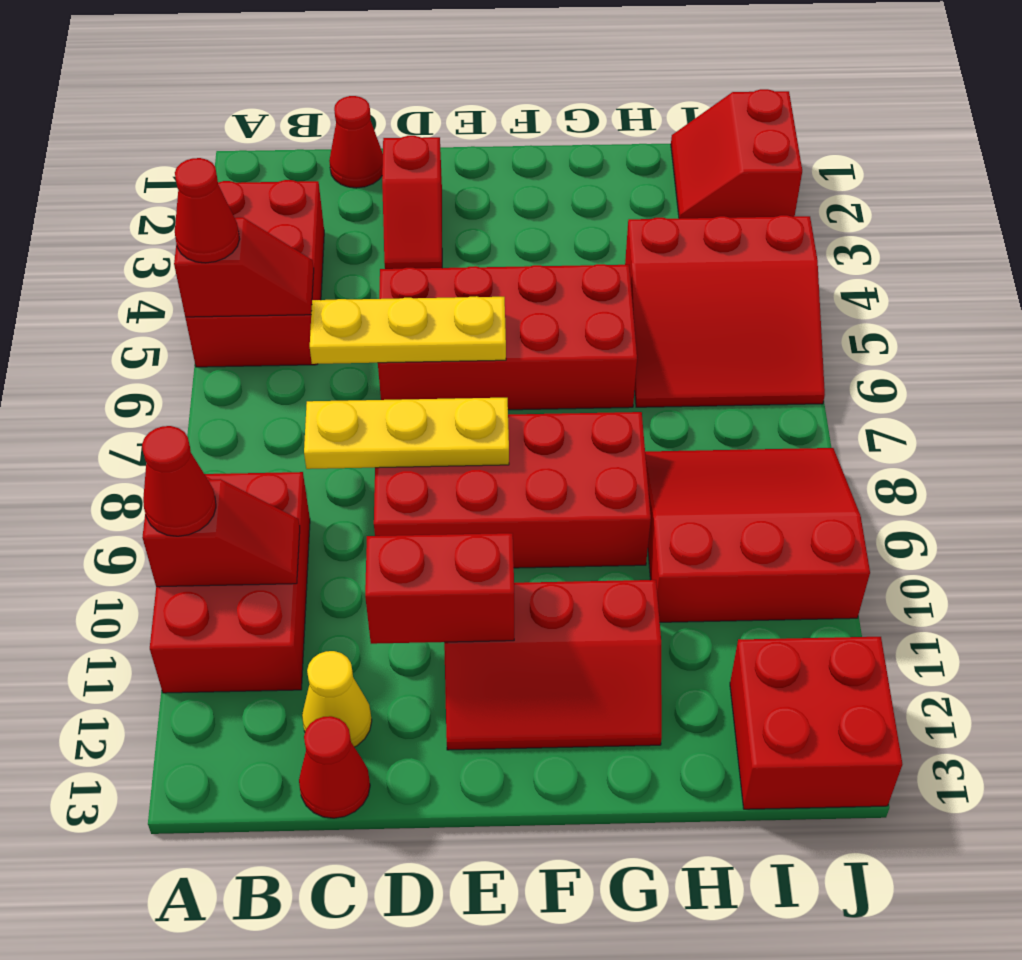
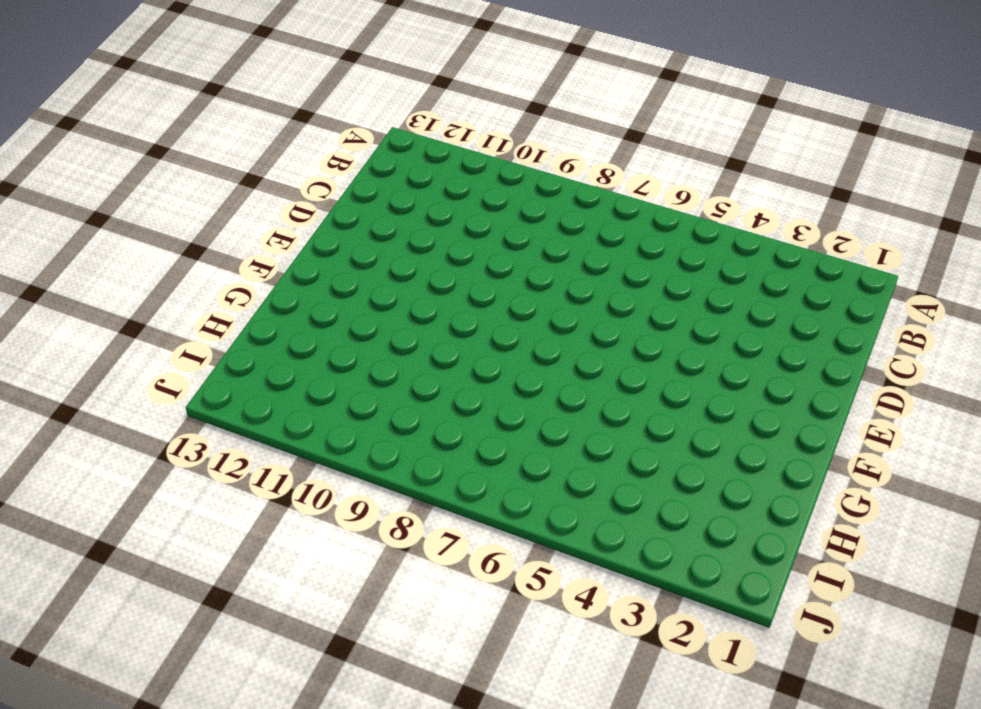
none -> red brick A3:B5 level 1
none -> red brick A9:B11 level 1
none -> red cone C1 level 1

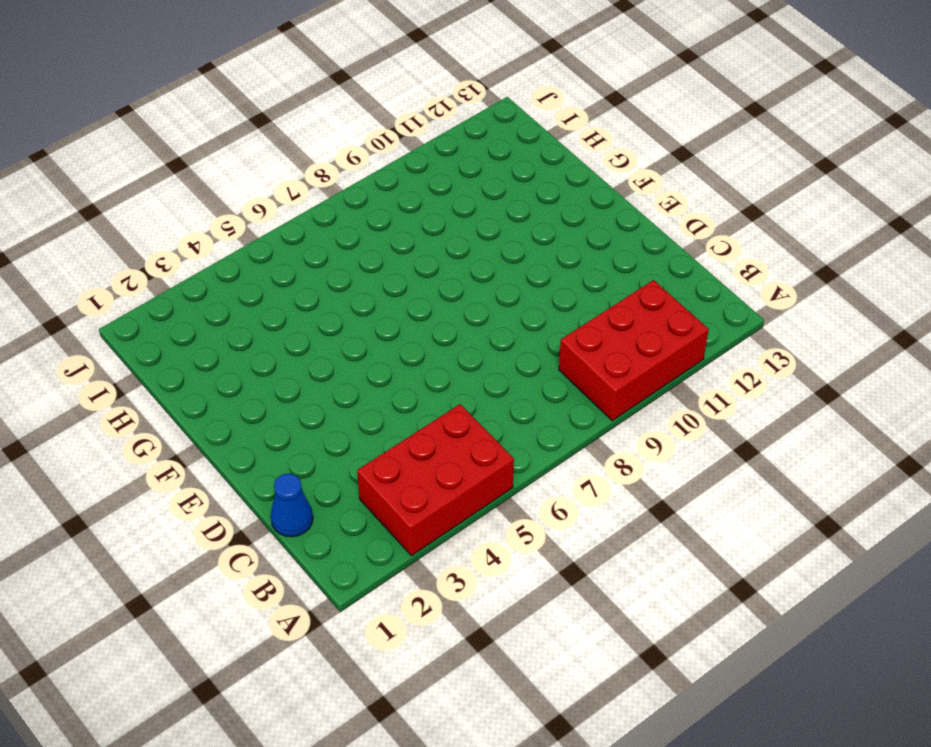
blue cone C1 level 1 -> red cone C1 level 1
none -> yellow cone C12 level 1
none -> red cone C13 level 1
none -> red slope D2:D3 level 1 top 2

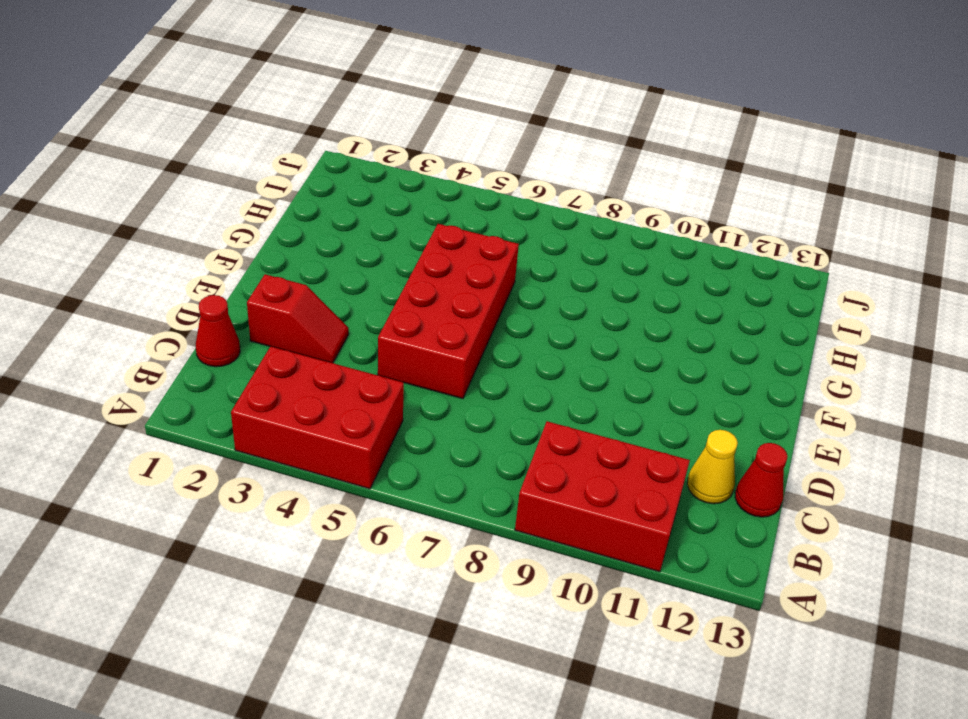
none -> red brick D8:G9 level 1
none -> red slope E11:G12 level 1 top 11
none -> red slope H4:J6 level 1 top 4

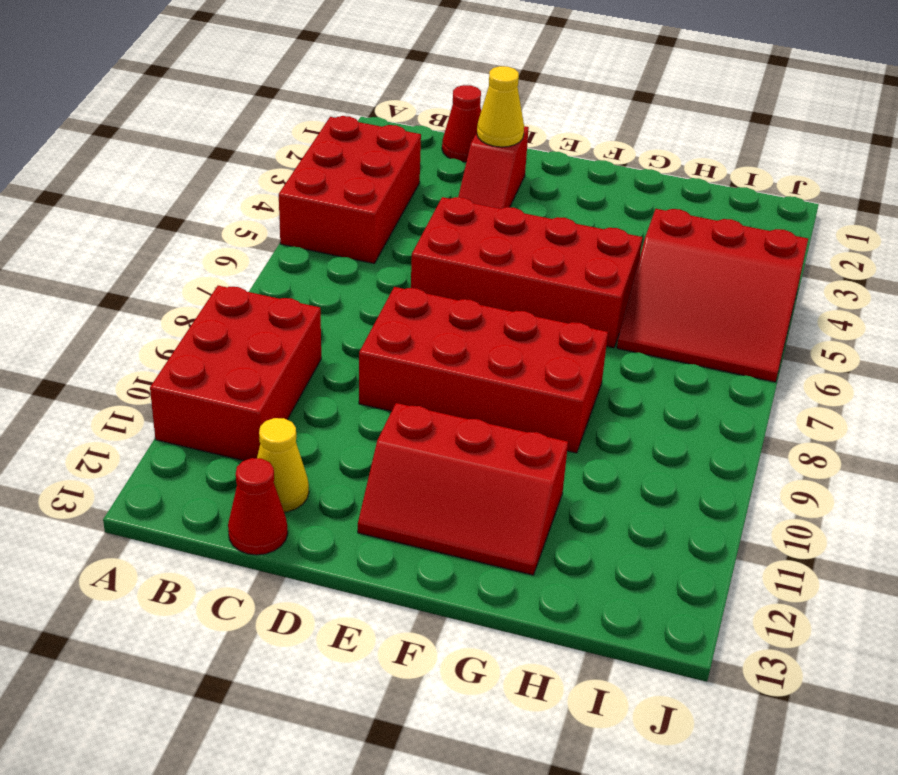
yellow cone D2 level 2 -> none
none -> red slope H8:J10 level 1 top 10
none -> red slope I1:J2 level 1 top J
none -> red brick I12:J13 level 1

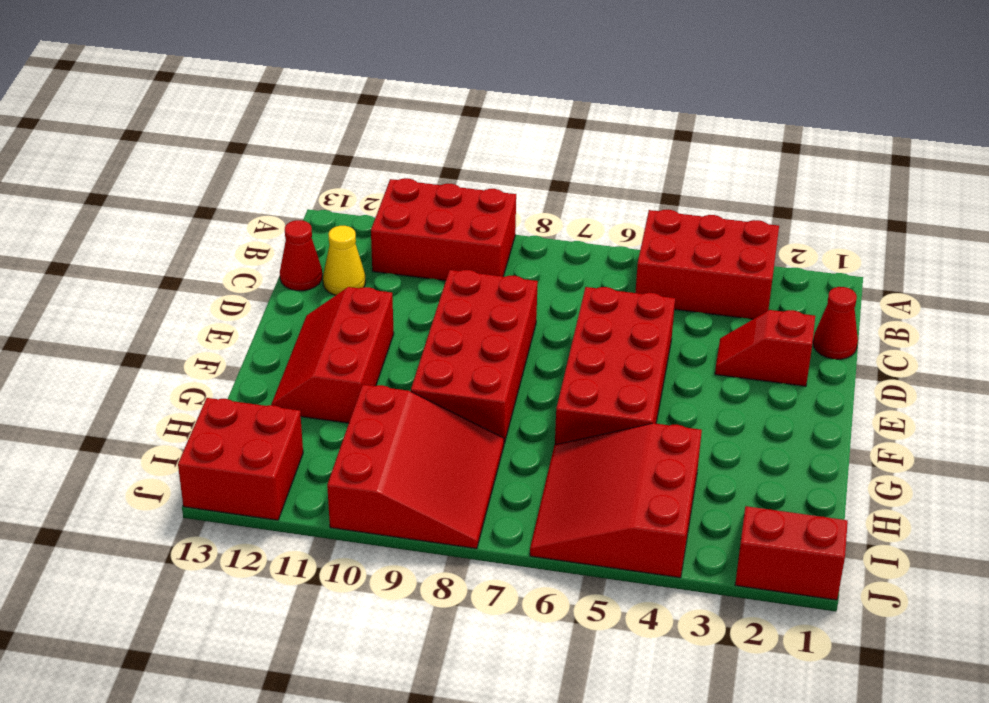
none -> red slope A5:B5 level 2 top A
none -> red slope A10:B10 level 2 top A
none -> yellow plate C6:E6 level 2

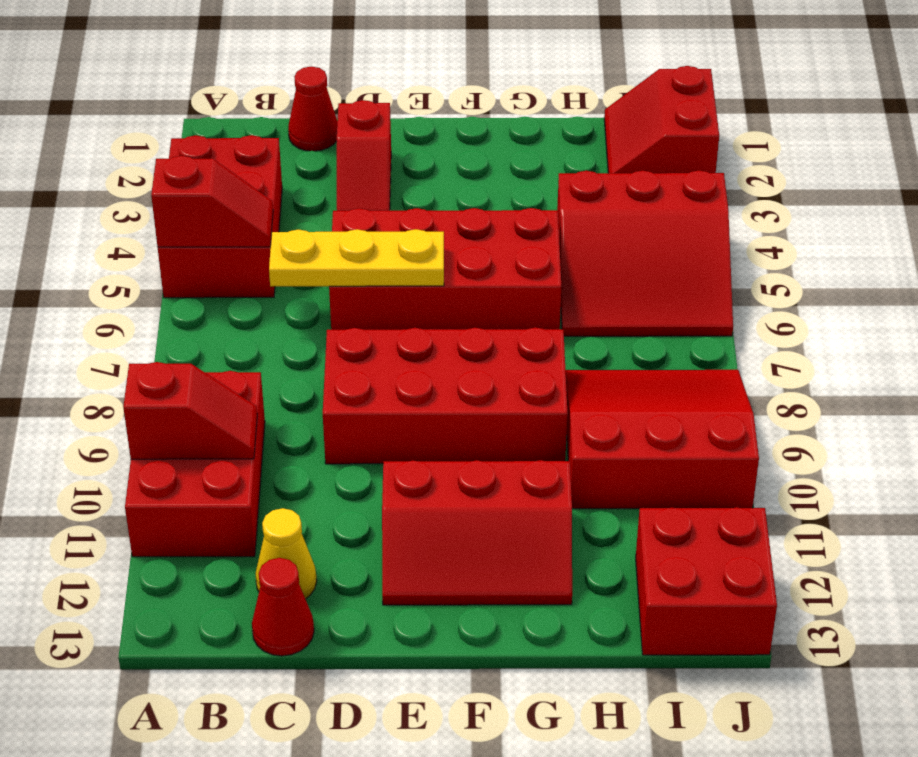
none -> yellow plate C8:E8 level 2
none -> red brick D11:E11 level 2
none -> red cone A5 level 3

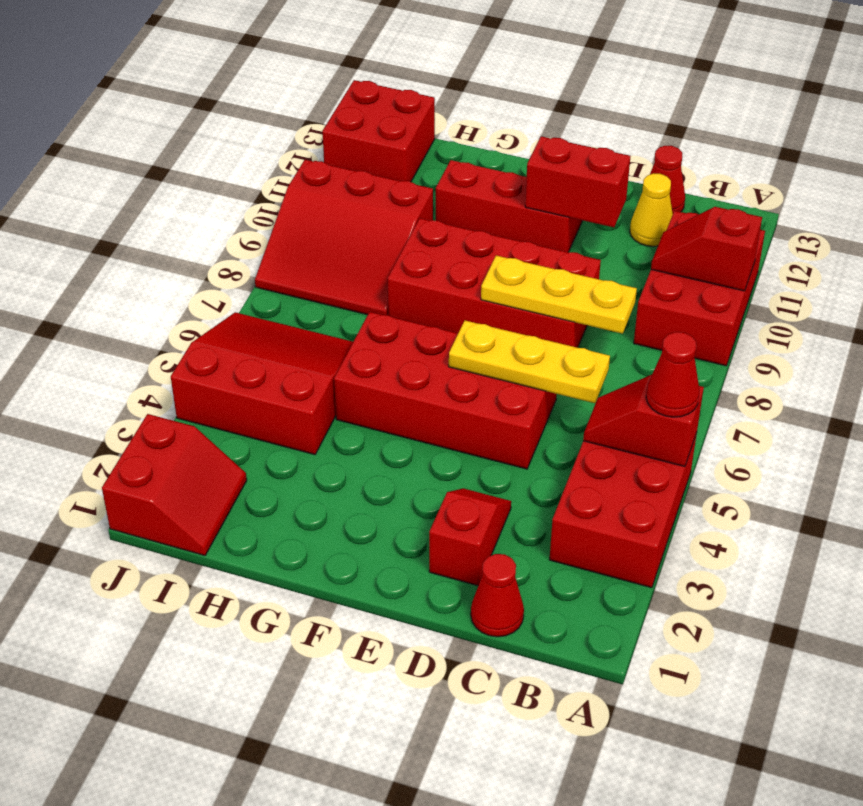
none -> red cone A10 level 3

